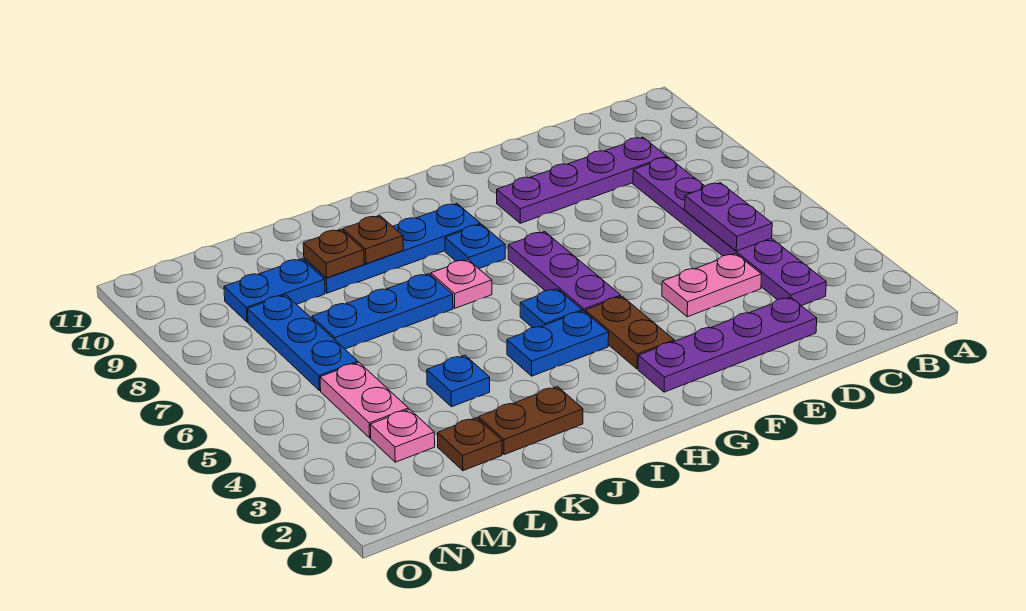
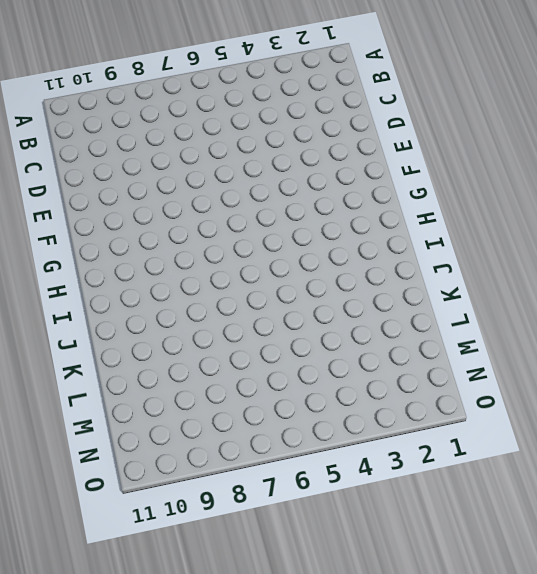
none -> purple plate C3:C8 level 1
none -> purple plate C9:F9 level 1
none -> purple plate D2:G2 level 1

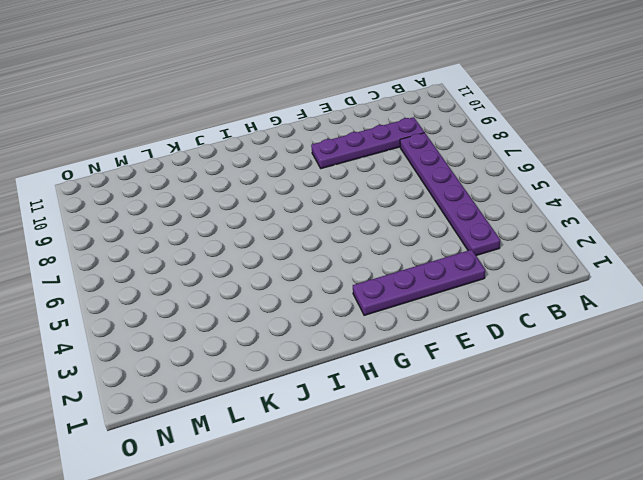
none -> pink plate D4:E4 level 1
none -> brown plate G3:G4 level 1
none -> purple plate G5:G7 level 1

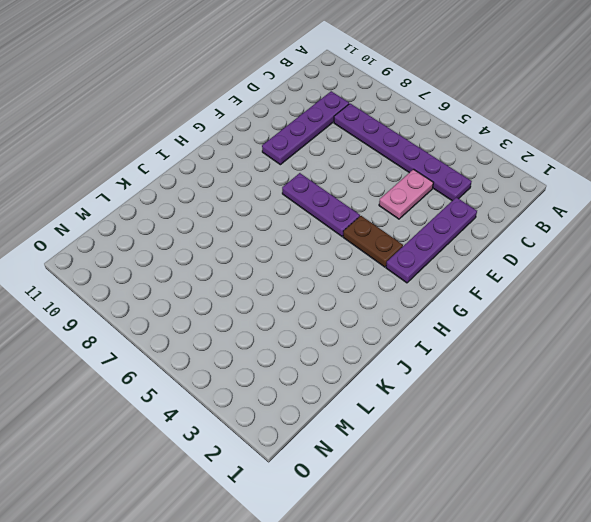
none -> blue plate H4:I4 level 1
none -> blue plate H5 level 1
none -> blue plate H8 level 1

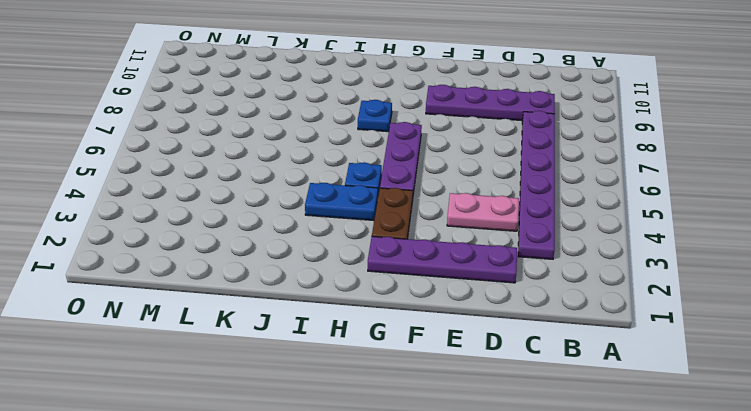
none -> blue plate H9:K9 level 1
none -> pink plate I7 level 1
none -> brown plate J2:K2 level 1

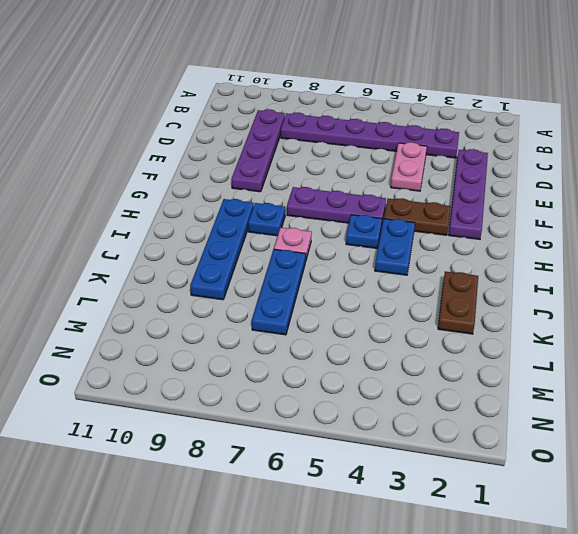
none -> blue plate K4 level 1
none -> brown plate L2 level 1
none -> blue plate L9:M9 level 1

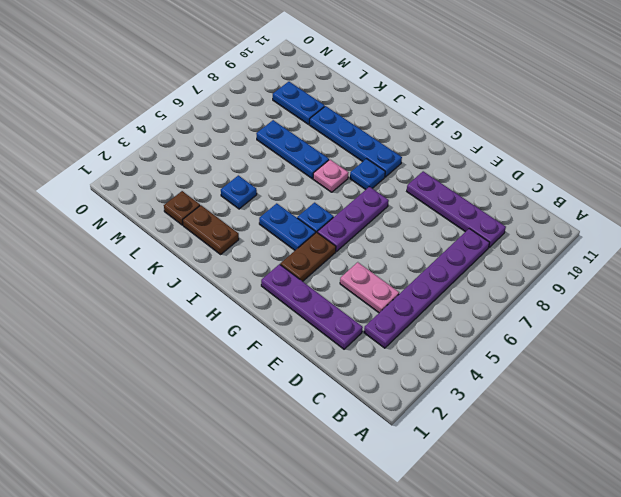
none -> pink plate M3 level 1
none -> pink plate M4:M5 level 1
none -> blue plate M6:M8 level 1

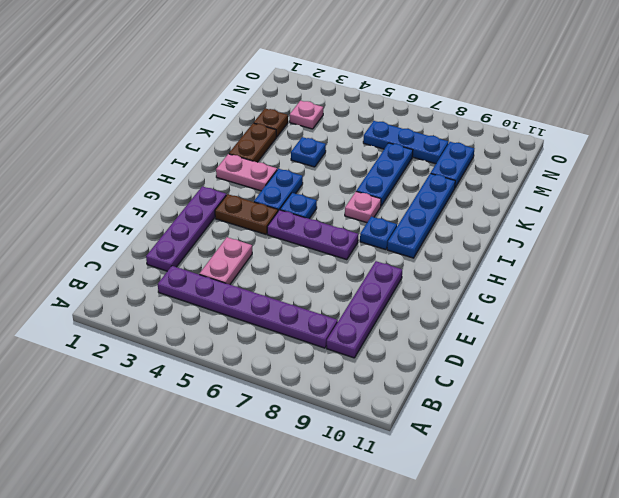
pink plate I2:I3 level 1 -> pink plate M4:M5 level 1
none -> purple plate C5:C6 level 2
none -> brown plate J9 level 2
none -> brown plate K9 level 2

